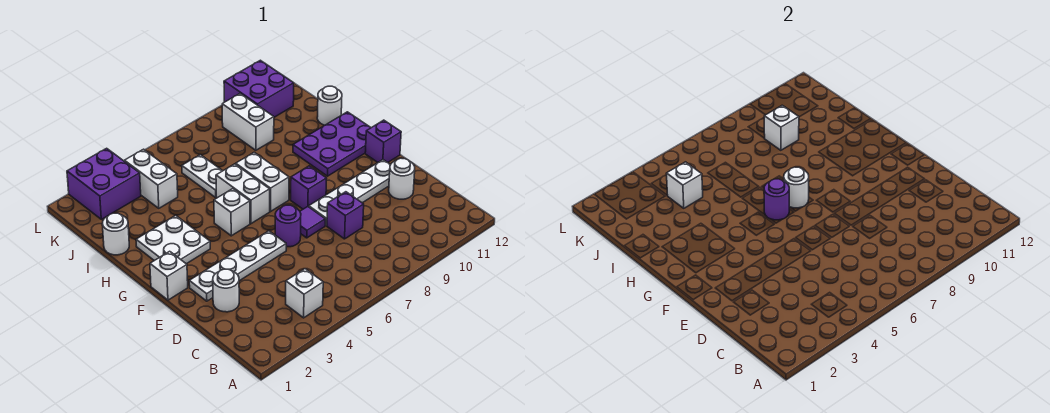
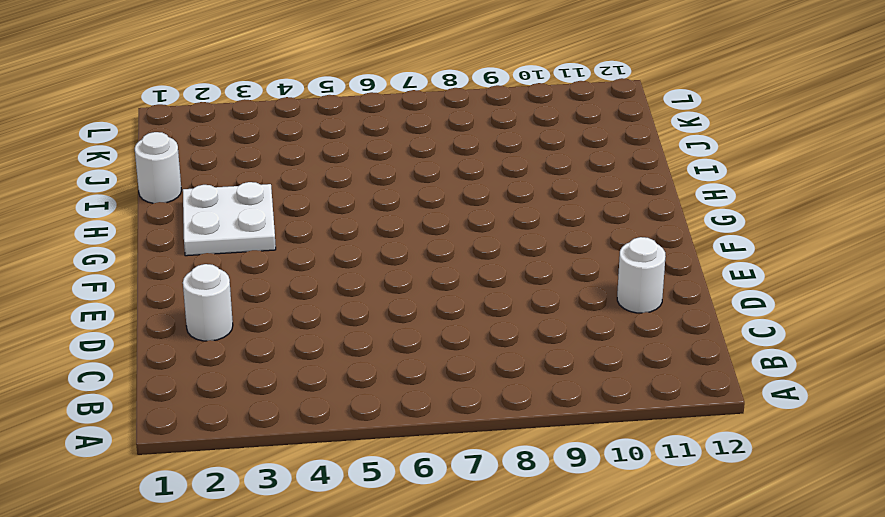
none -> white brick B4 level 1
none -> purple brick D8 level 1
none -> white plate E2:E5 level 1

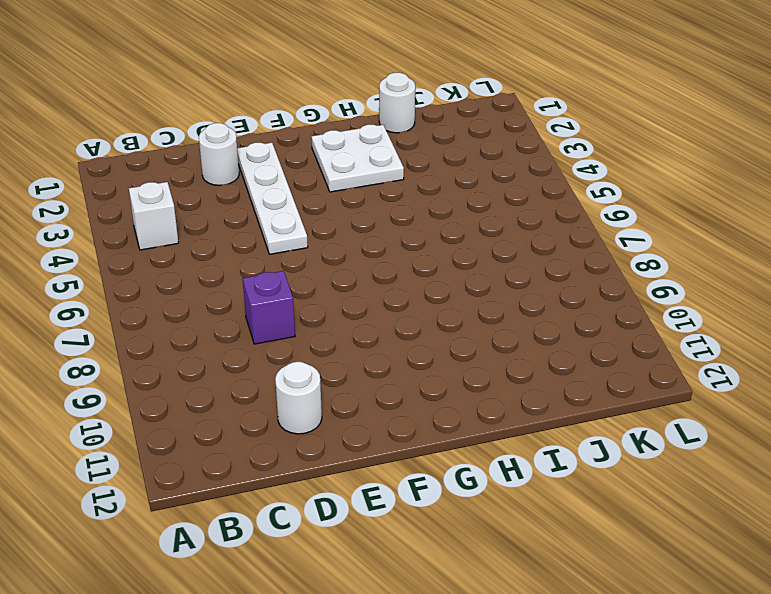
none -> purple round brick E6 level 1
none -> purple tile E7 level 1
none -> white plate E8:E11 level 1

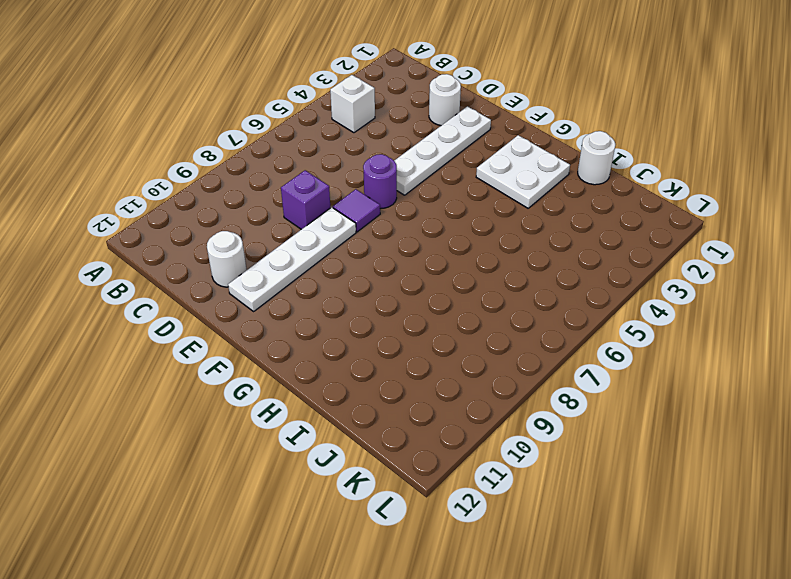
none -> white brick F1 level 1
none -> purple brick F8 level 1
none -> purple brick F12 level 1

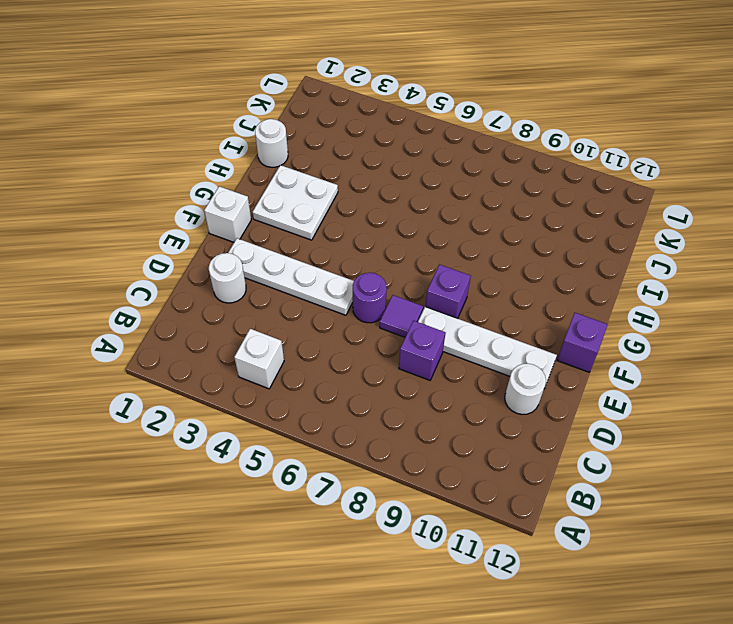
none -> white brick G5 level 1
none -> white brick G6:H6 level 1
none -> white brick G7:H7 level 1

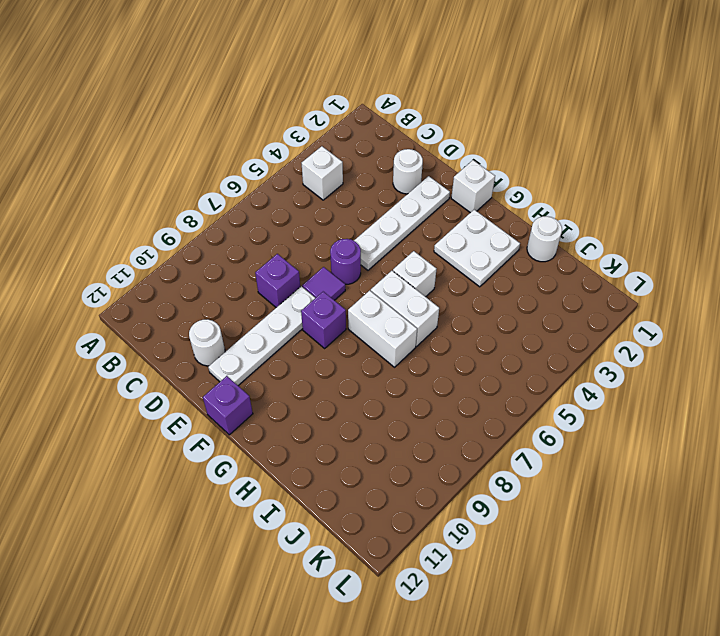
none -> purple plate G10:H12 level 1
none -> white plate I6:J6 level 1
none -> white round brick I12 level 1

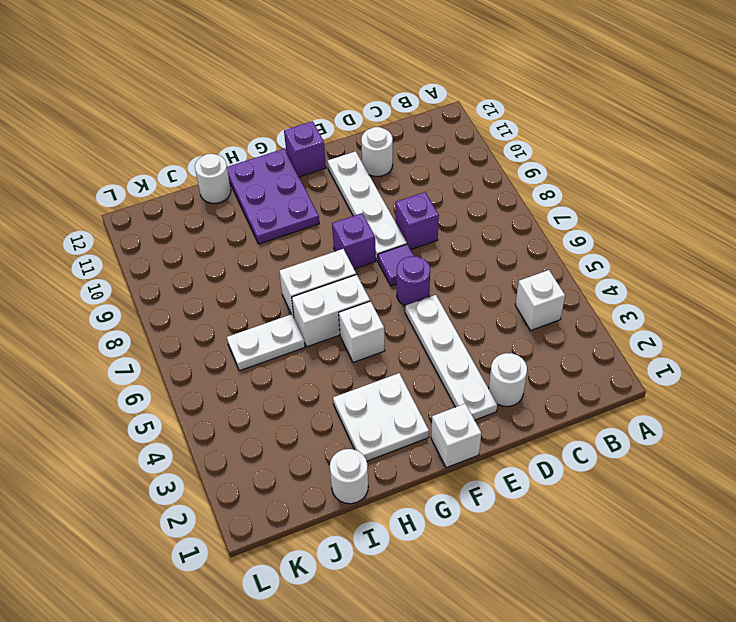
none -> white brick J4:K4 level 1
none -> white brick J9:K9 level 1
none -> purple brick K2:L3 level 1

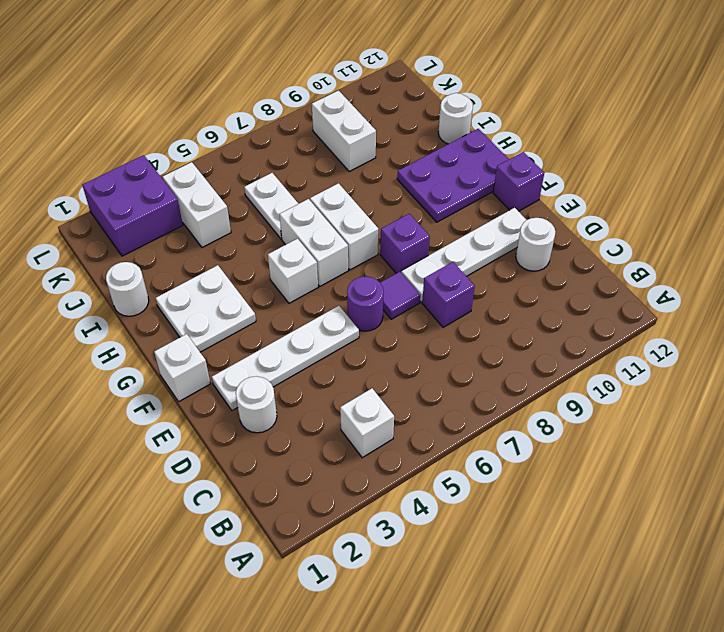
none -> purple brick K10:L11 level 1
none -> purple round brick G6 level 2
none -> white round brick G7 level 2

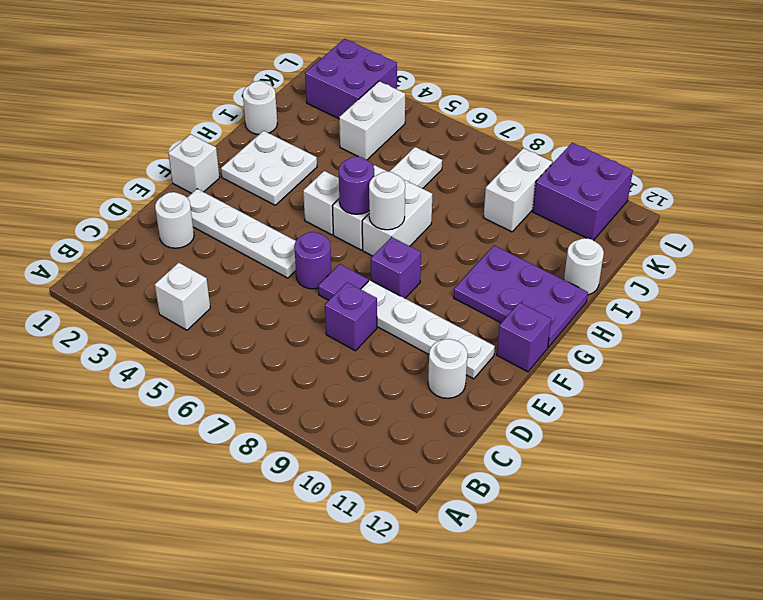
none -> white brick J4 level 2
none -> white brick J9 level 2

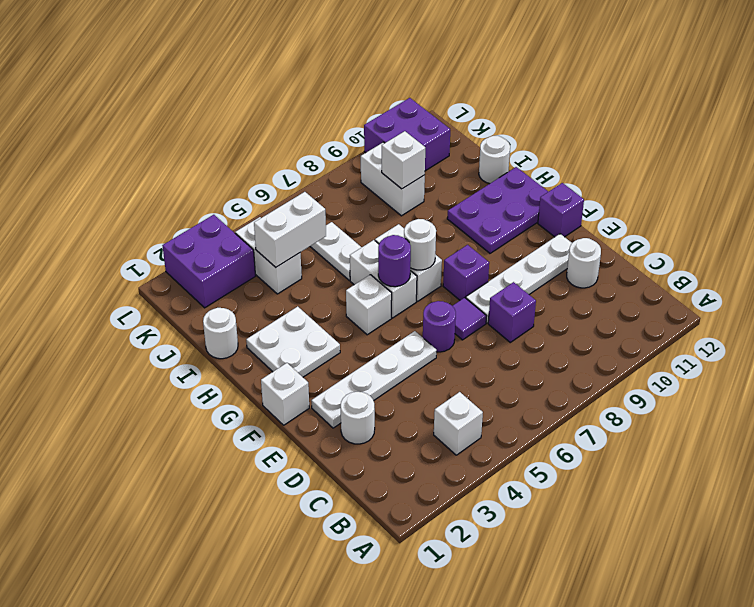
white brick J4:J5 level 2 -> white brick J4 level 2

